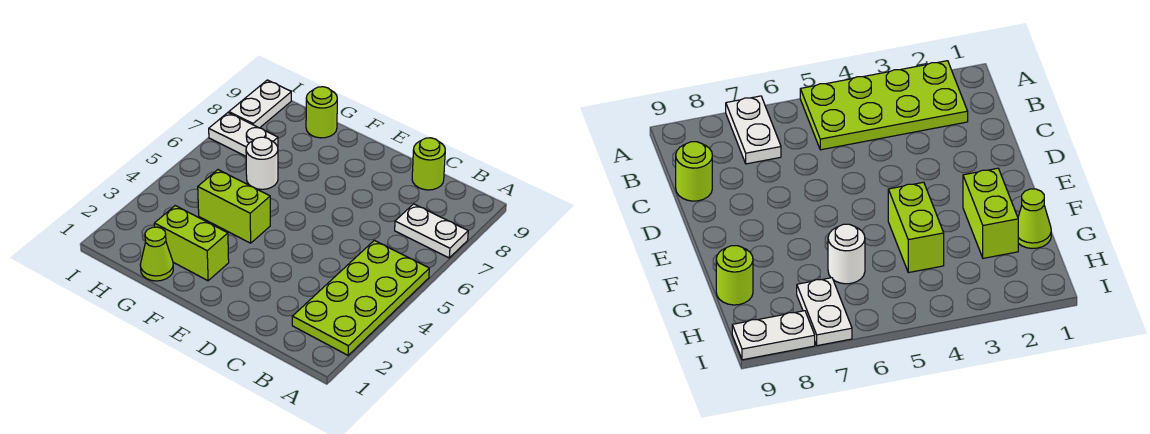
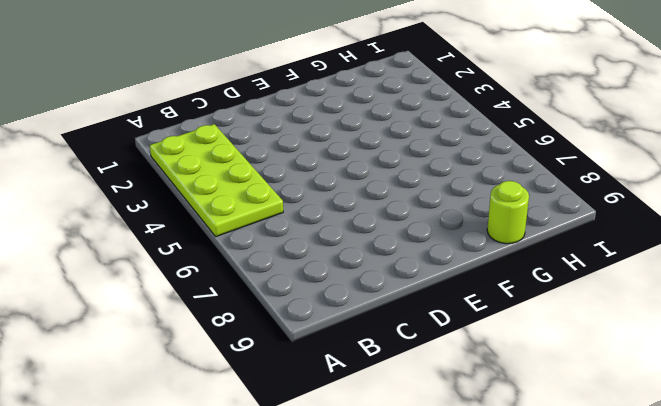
none -> white plate A7:B7 level 1
none -> lime round brick C9 level 1

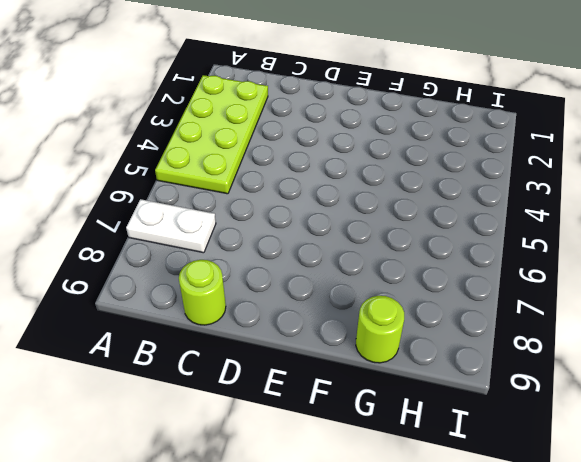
none -> lime brick F2:G2 level 1
none -> lime brick F4:G4 level 1

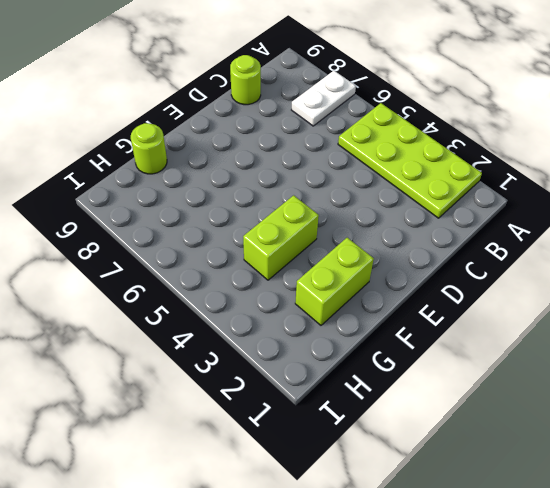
none -> lime cone G1 level 1
none -> white round brick G6 level 1

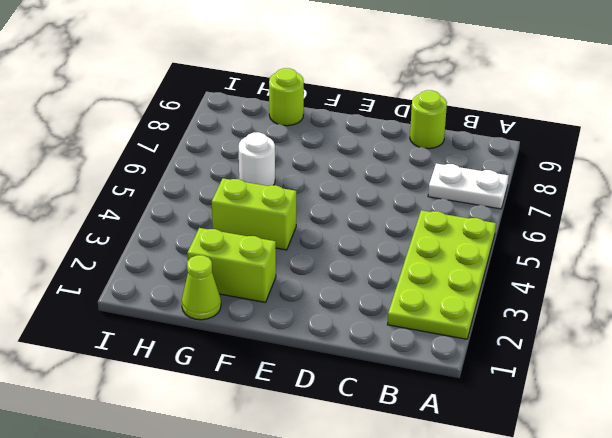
none -> white plate H7:I7 level 1
none -> white plate I8:I9 level 1

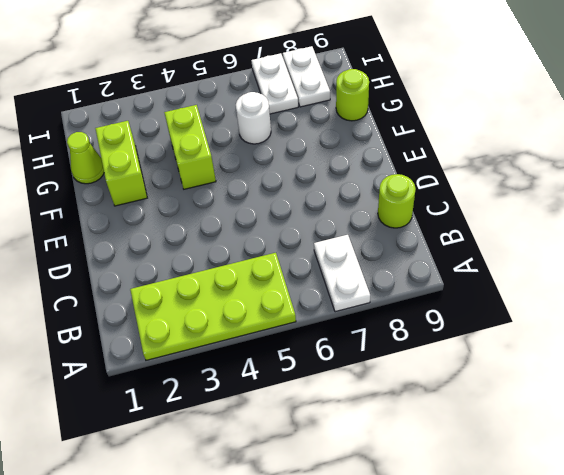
white plate H8:I8 level 1 -> white plate I8:I9 level 1

